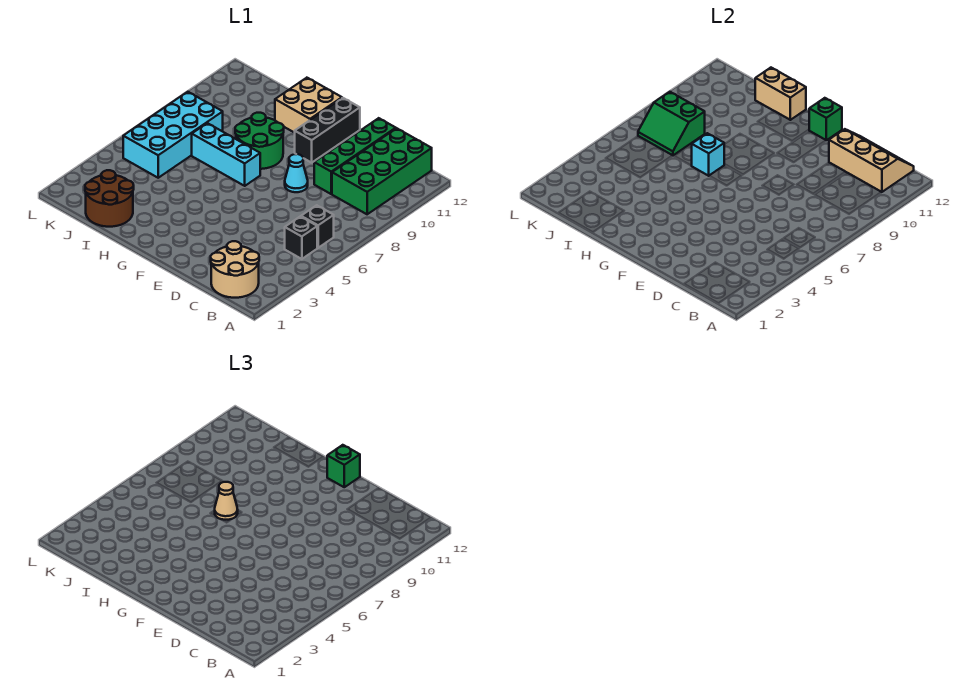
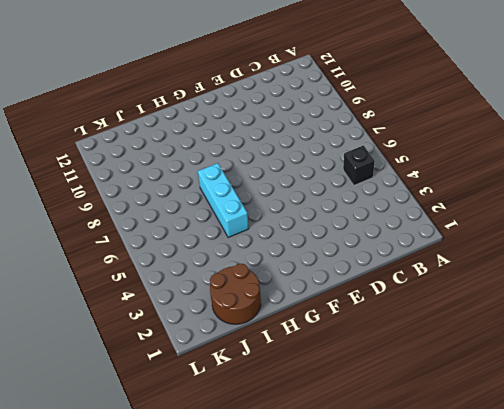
cyan brick H5:H7 level 1 -> cyan brick G7:I7 level 1
none -> tan round brick B1:C2 level 1
none -> black brick B6 level 1
none -> green brick B9:C12 level 1

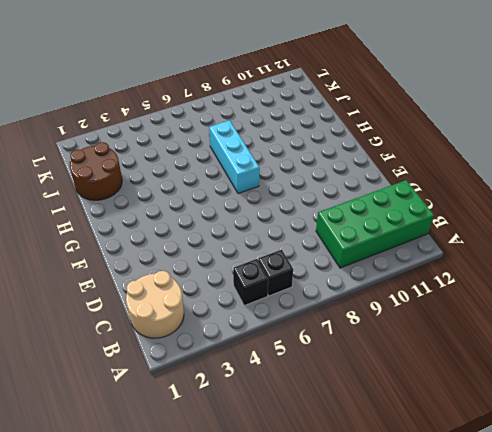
none -> green brick D9:D12 level 1
none -> cyan cone E8 level 1
none -> black brick F10:F12 level 1

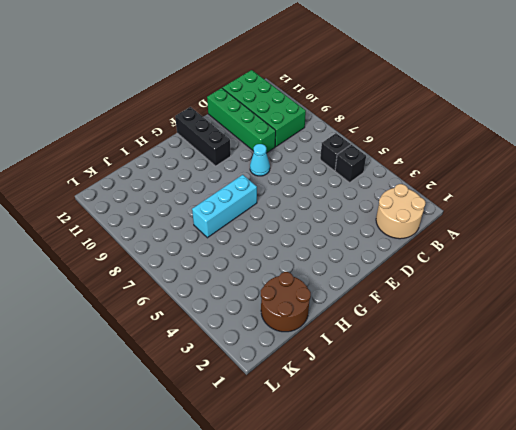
none -> green round brick G8:H9 level 1
none -> tan brick G11:H12 level 1
none -> cyan brick J5:K8 level 1

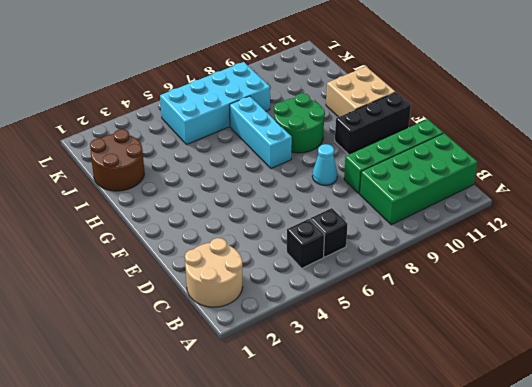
none -> tan slope B11:D12 level 2 top 11
none -> green brick F12 level 2
none -> cyan brick H7 level 2

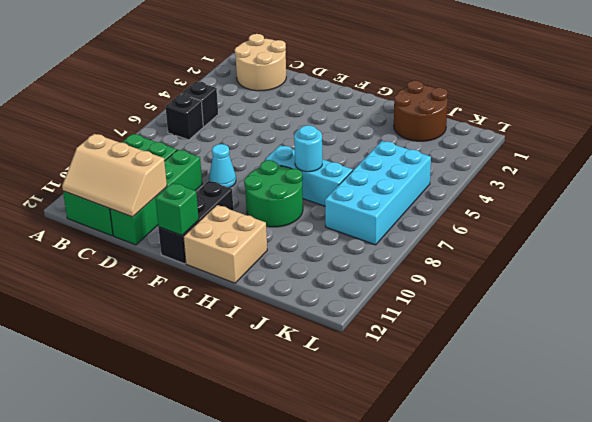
cyan round brick H7 level 2 -> cyan brick H7 level 2
none -> tan brick H12:I12 level 2
none -> green slope J7:K8 level 2 top 8
none -> green brick F12 level 3

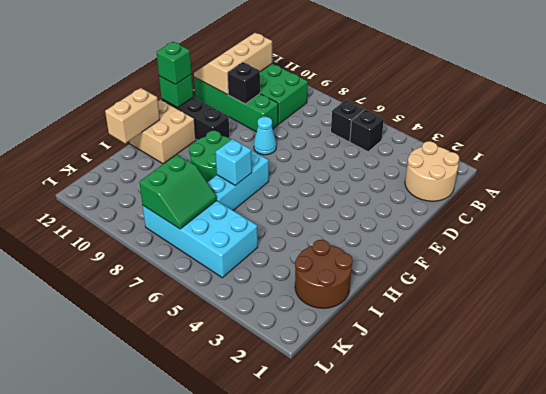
black brick D10 level 2 -> none
none -> tan cone H7 level 3

